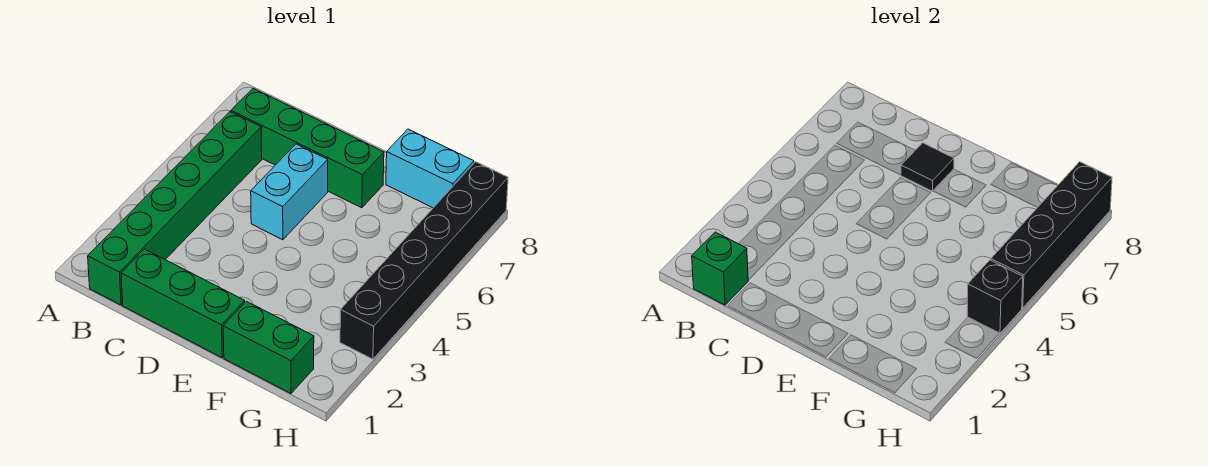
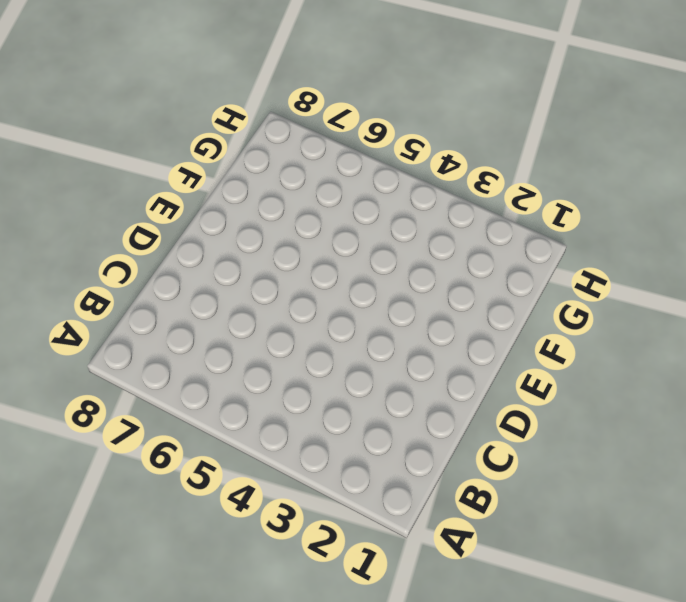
none -> green brick B1:B6 level 1
none -> green brick B7:E7 level 1

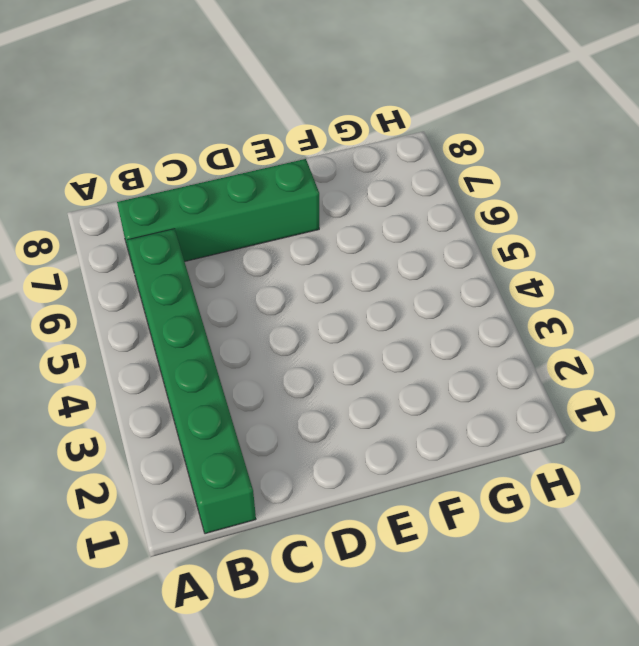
none -> green brick C1:E1 level 1
none -> cyan brick D5:D6 level 1

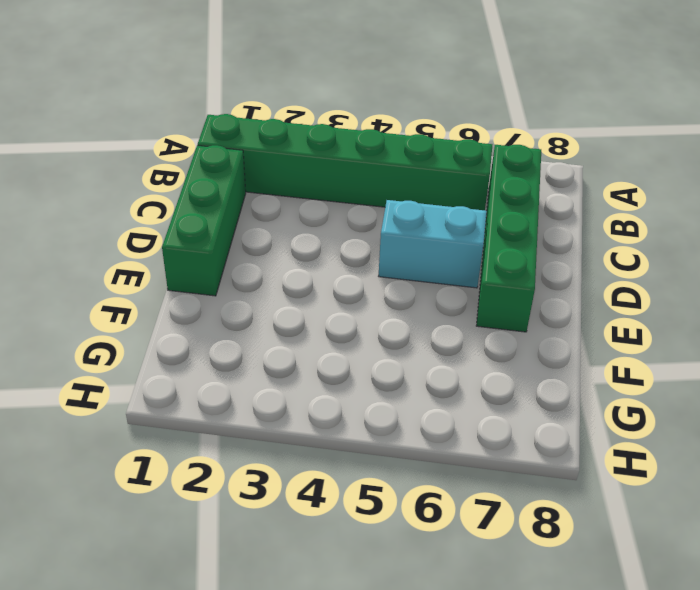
none -> green brick F1:G1 level 1
none -> cyan brick F8:G8 level 1

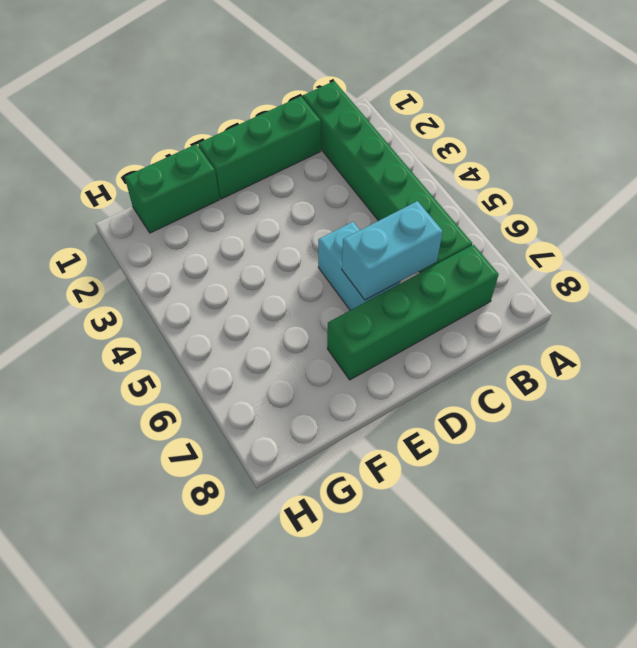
cyan brick C6:D6 level 2 -> cyan brick F8:G8 level 1
none -> black brick H3:H8 level 1
none -> green brick B1 level 2

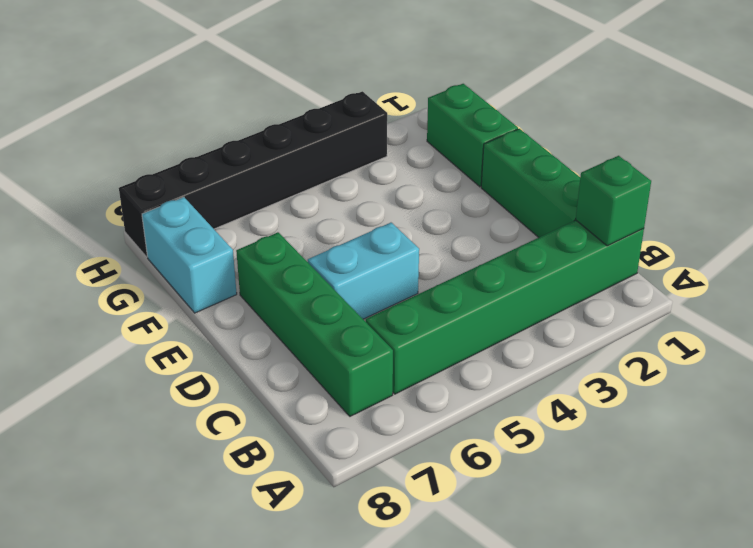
none -> black tile D7 level 2
none -> black brick H4 level 2

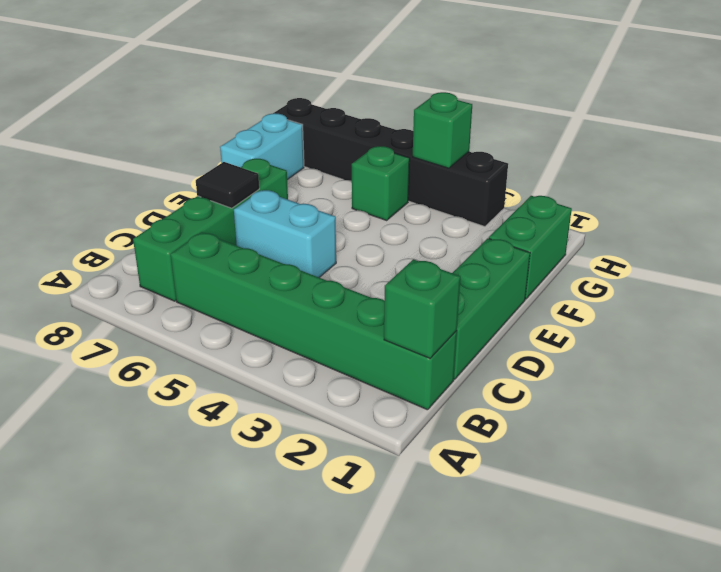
green brick G5 level 1 -> none
green brick H4 level 2 -> black brick H4 level 2
none -> black brick H5:H8 level 2

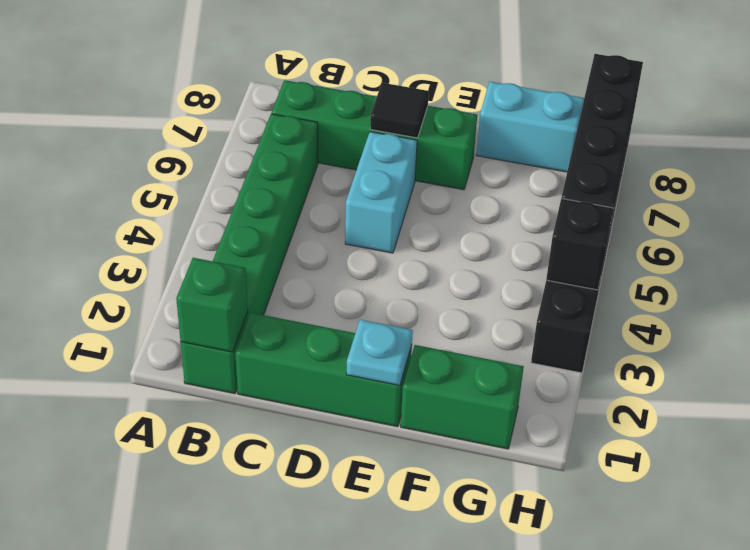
cyan plate E1 level 2 -> none

